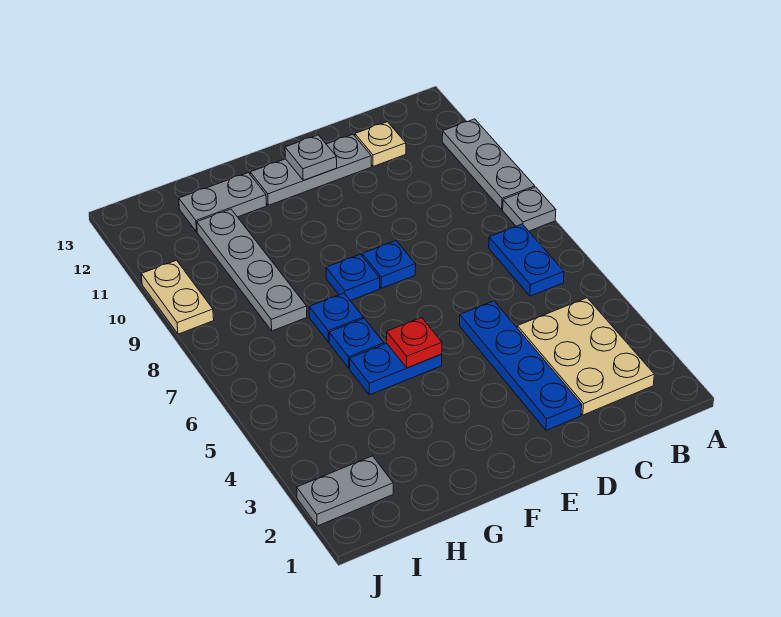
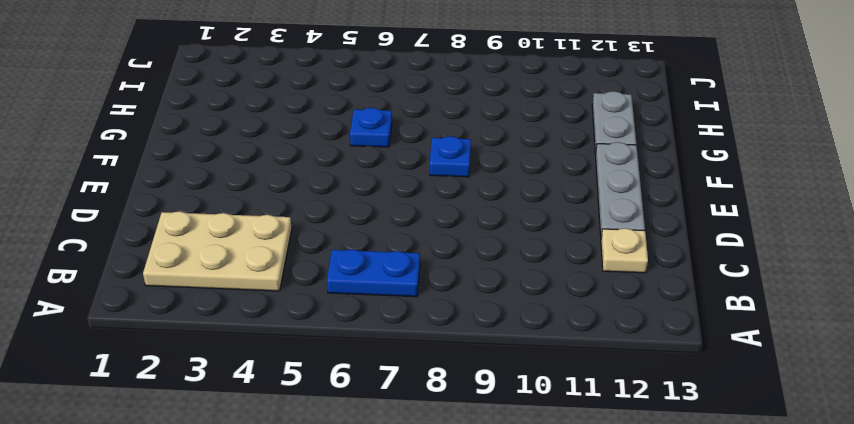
none -> grey plate A8 level 1
none -> grey plate A9:A11 level 1
none -> blue plate D2:D5 level 1

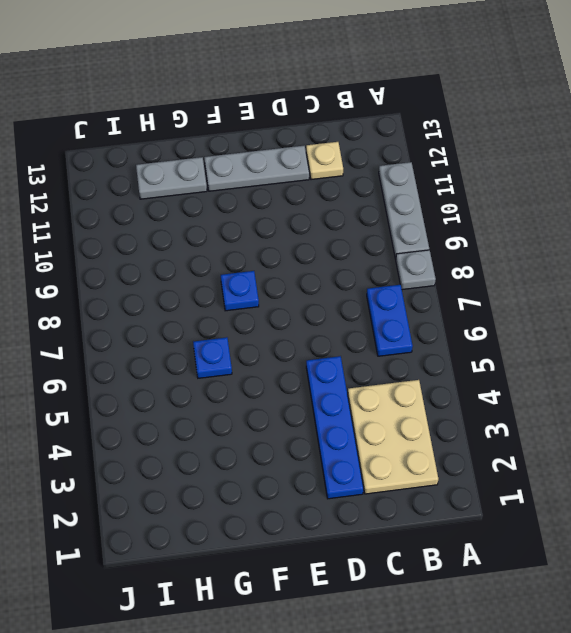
none -> blue plate E8 level 1
none -> blue plate F5:G5 level 1
none -> blue plate G7 level 1

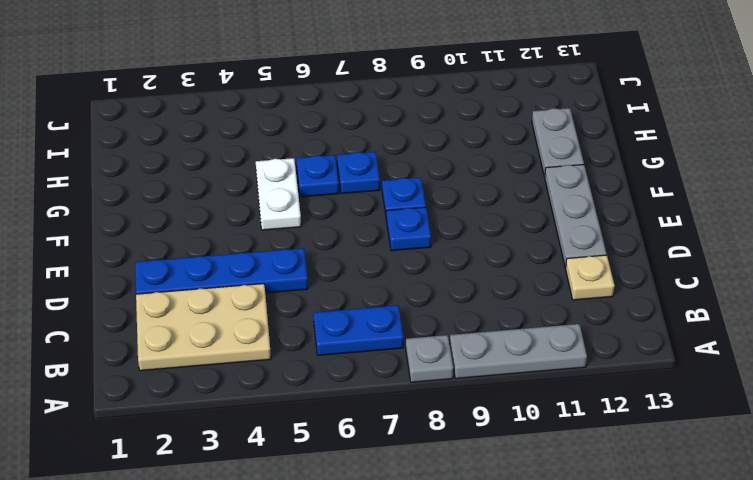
white plate F5:G5 level 1 -> blue plate F5:G5 level 1
none -> grey plate H8:H11 level 1
none -> grey plate I2:J2 level 1
none -> tan plate J9:J10 level 1

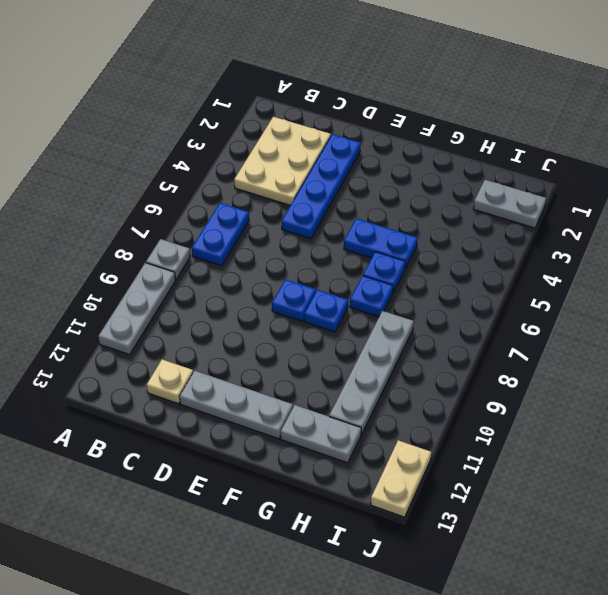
tan plate J12:J13 level 1 -> tan plate J9:J10 level 1
none -> grey plate E12 level 2
none -> red plate F5 level 2

